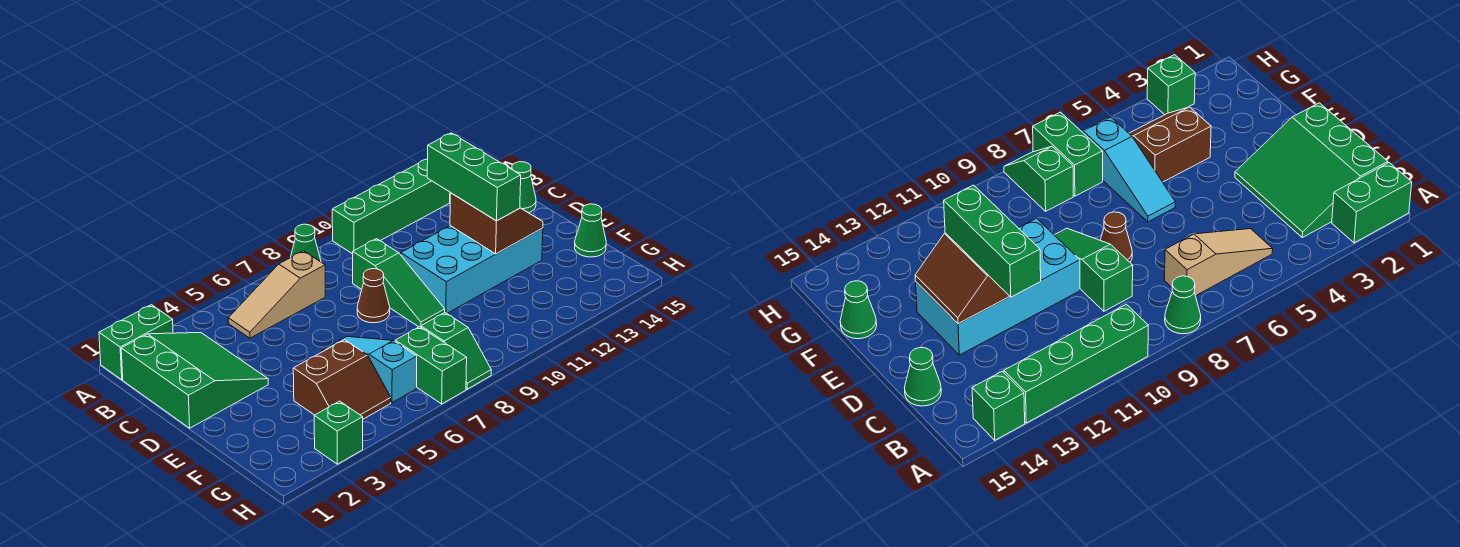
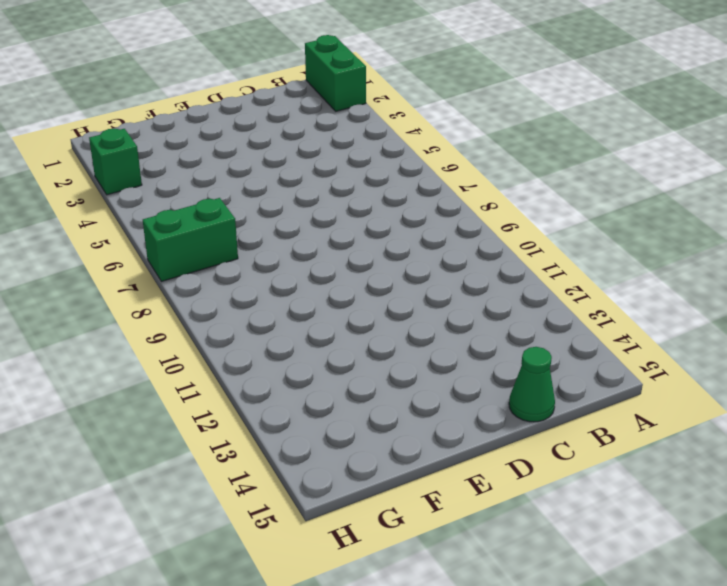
none -> green cone A8 level 1
none -> green brick A10:A13 level 1
none -> green brick A14 level 1

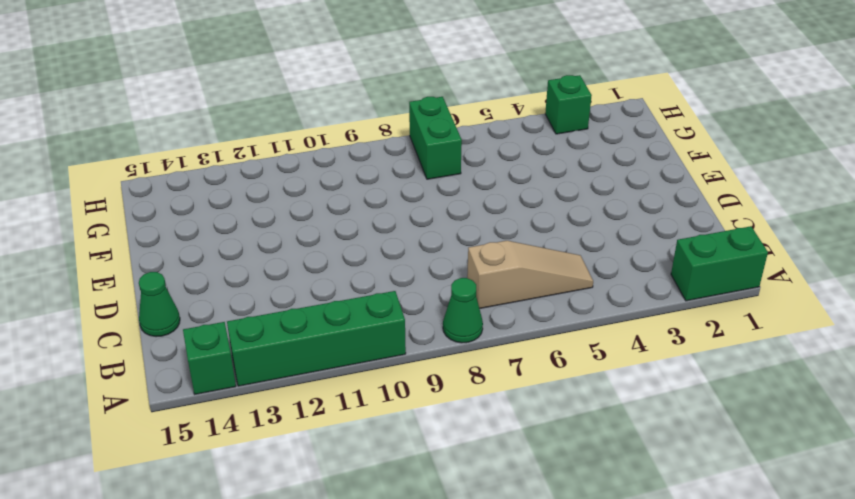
none -> green slope B1:D3 level 1 top 1
none -> green slope C9:E9 level 1 top C
none -> brown cone D8 level 1

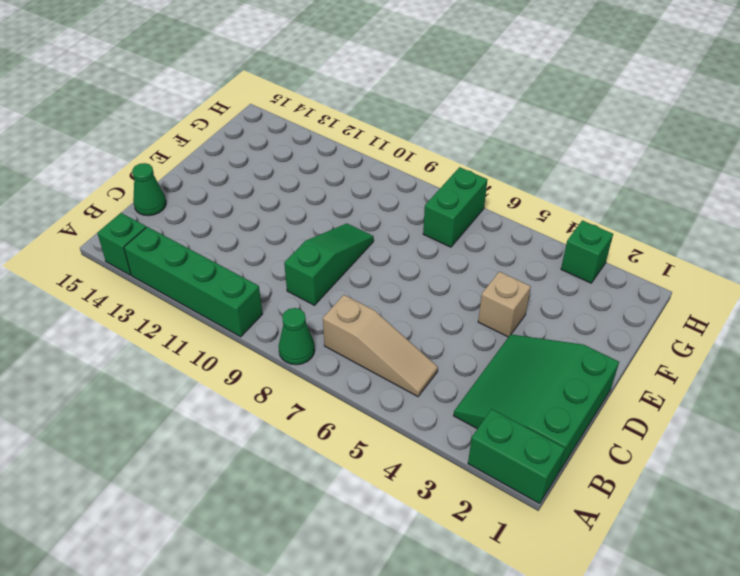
tan brick E4 level 1 -> none
none -> brown cone D8 level 1
none -> cyan brick D10:E13 level 1
none -> cyan slope E6:G6 level 1 top G

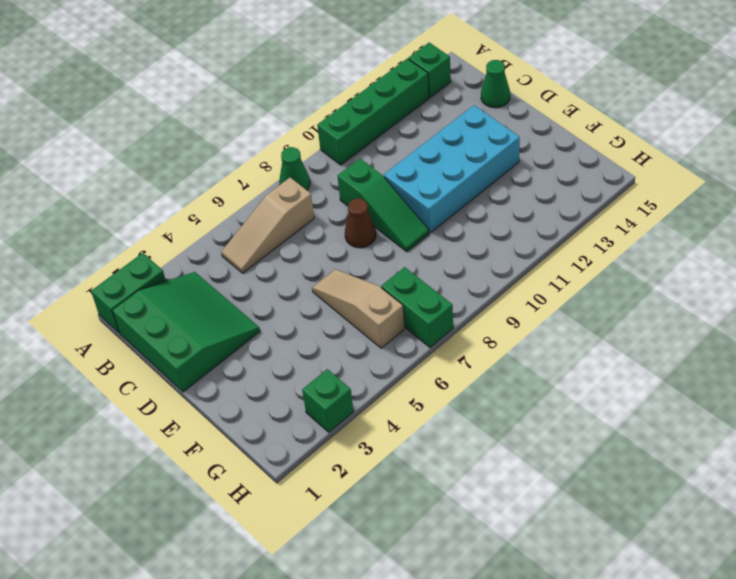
tan slope E6:G6 level 1 top G -> cyan slope E6:G6 level 1 top G
none -> brown slope F4:G5 level 1 top F
none -> green cone F15 level 1
none -> green slope G8:H8 level 1 top G

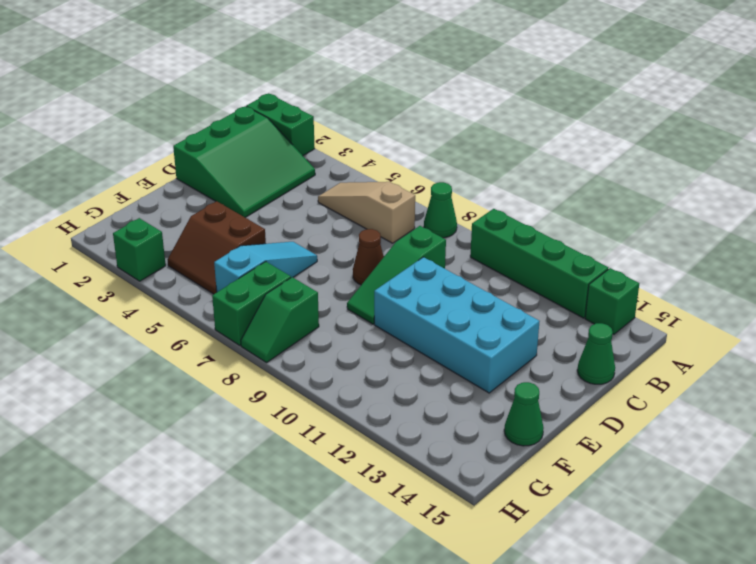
none -> brown slope D12:E13 level 2 top 12
none -> green brick C12:E12 level 3

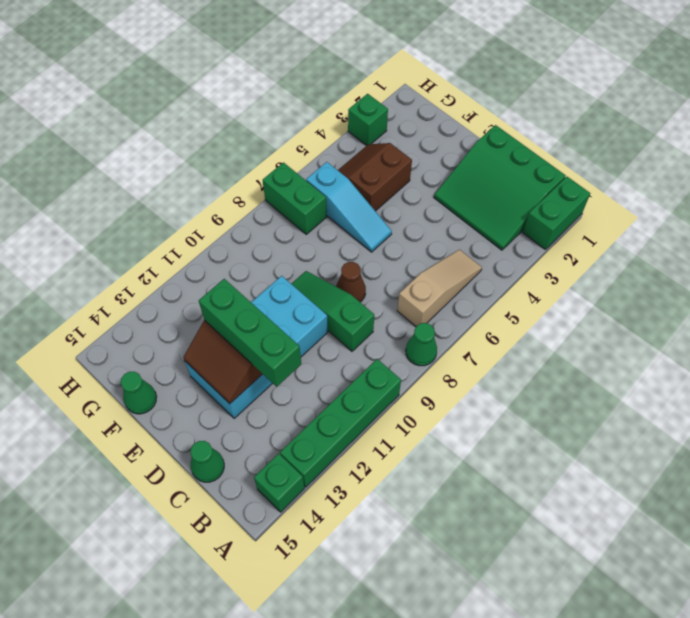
none -> green slope G8:H8 level 1 top G

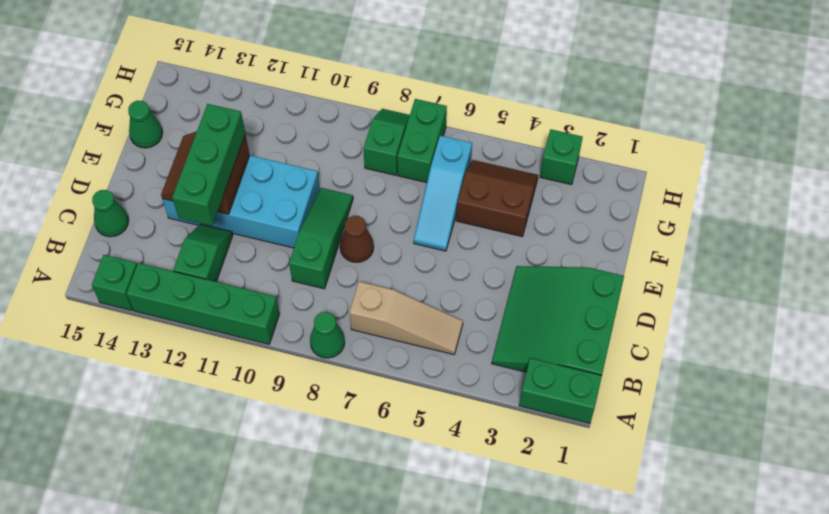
green slope B12:C12 level 1 top B -> none

